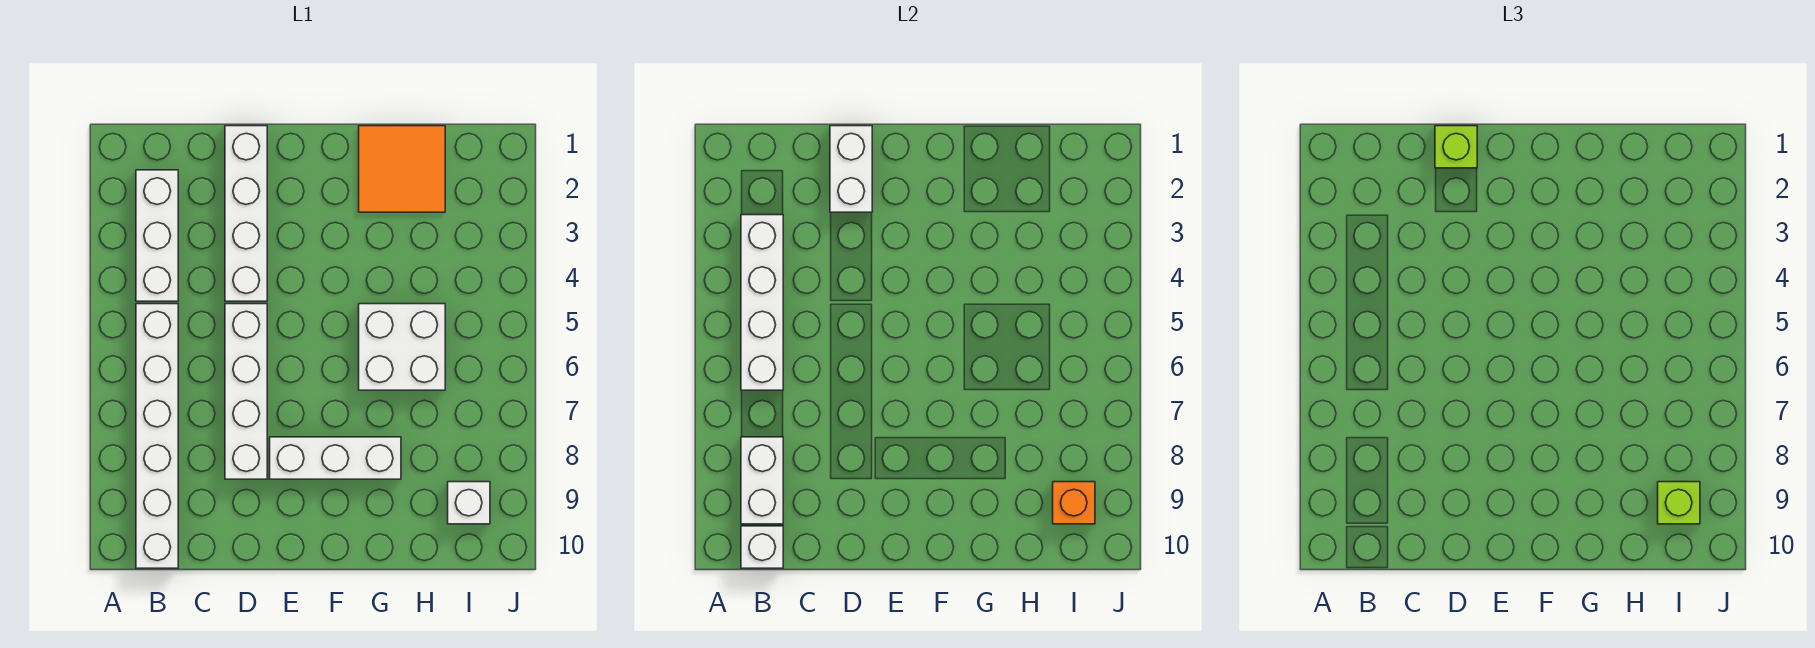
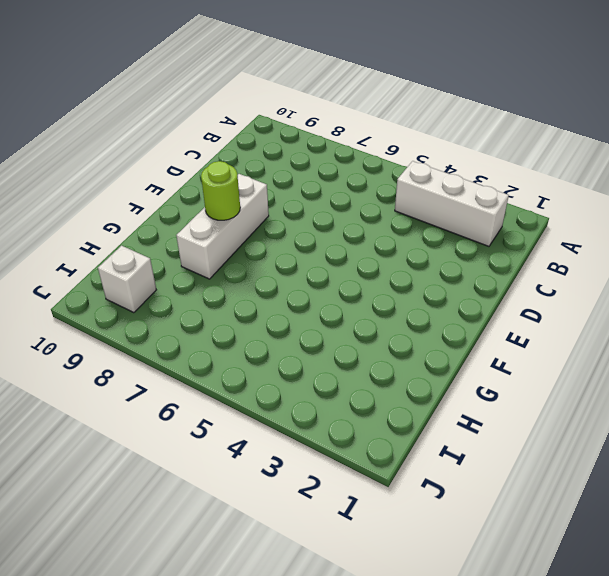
lime round brick F8 level 2 -> none
none -> white brick B5:B10 level 1
none -> white brick D1:D4 level 1
none -> white brick D5:D8 level 1

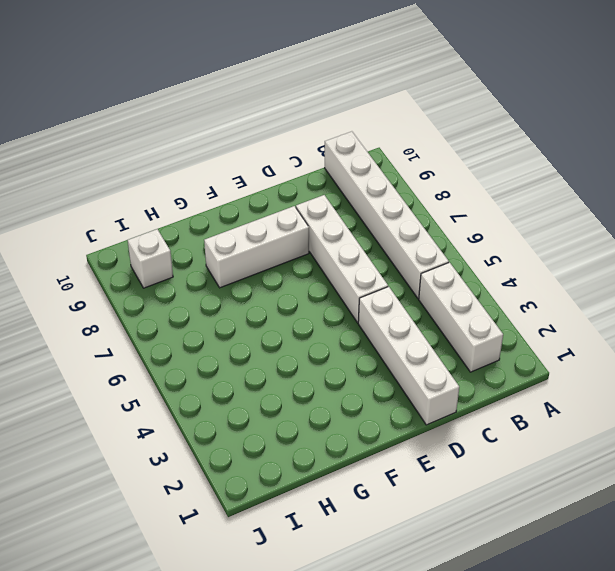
none -> orange tile G1:H2 level 1
none -> white brick G5:H6 level 1
none -> white brick B3:B6 level 2

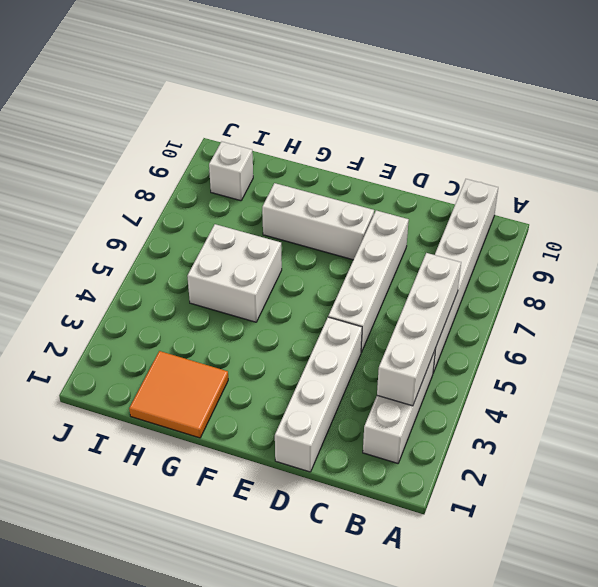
none -> white brick B8:B9 level 2
none -> white brick B10 level 2
none -> white brick D1:D2 level 2

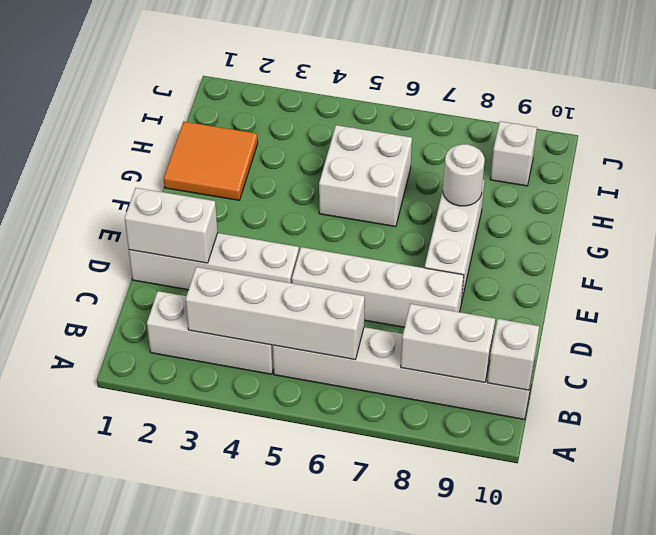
white round brick G8 level 2 -> none
none -> orange brick I9 level 2
none -> lime brick D1 level 3
none -> lime brick I9 level 3

